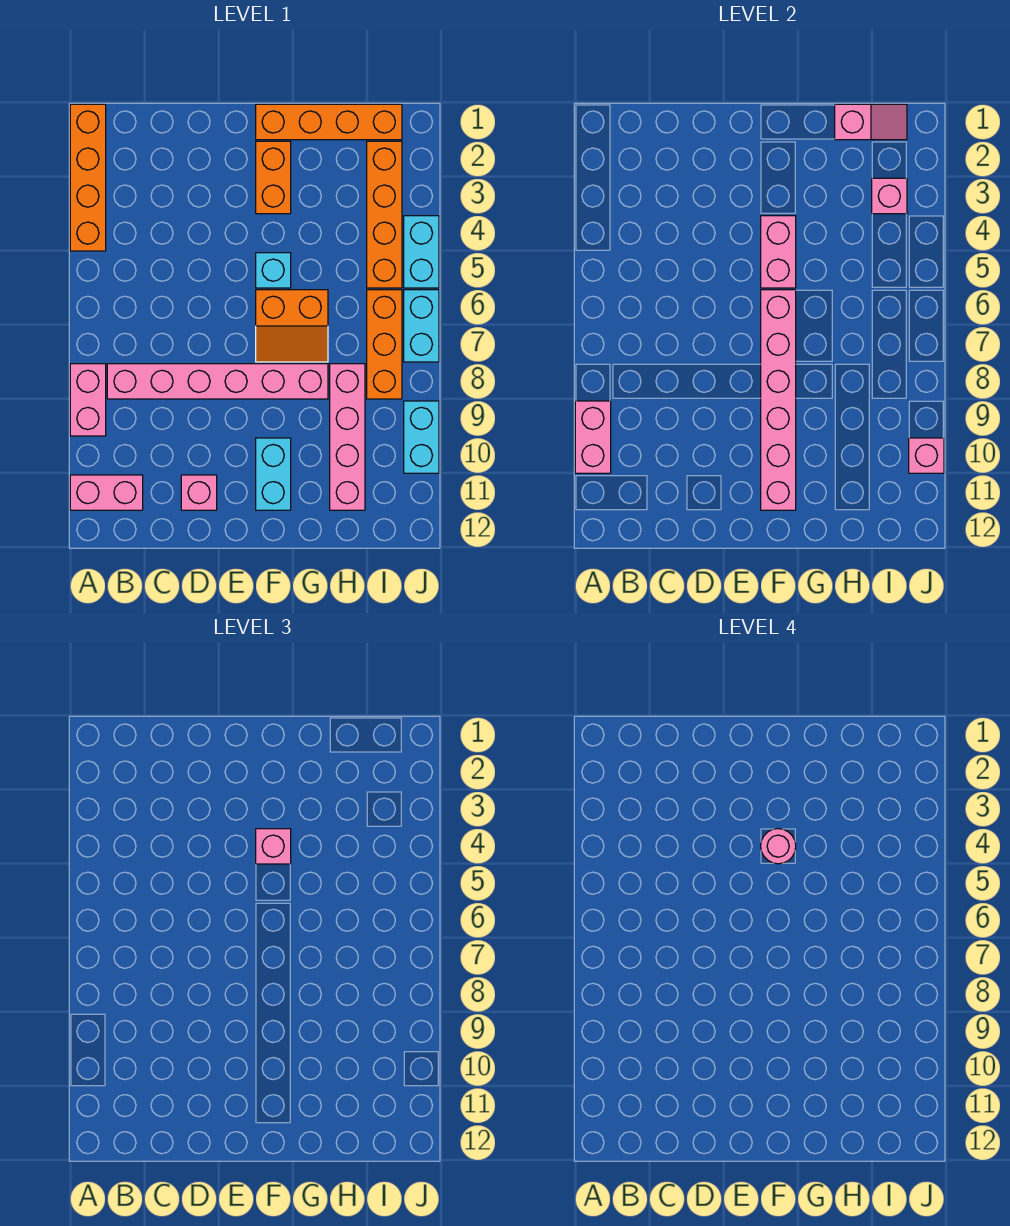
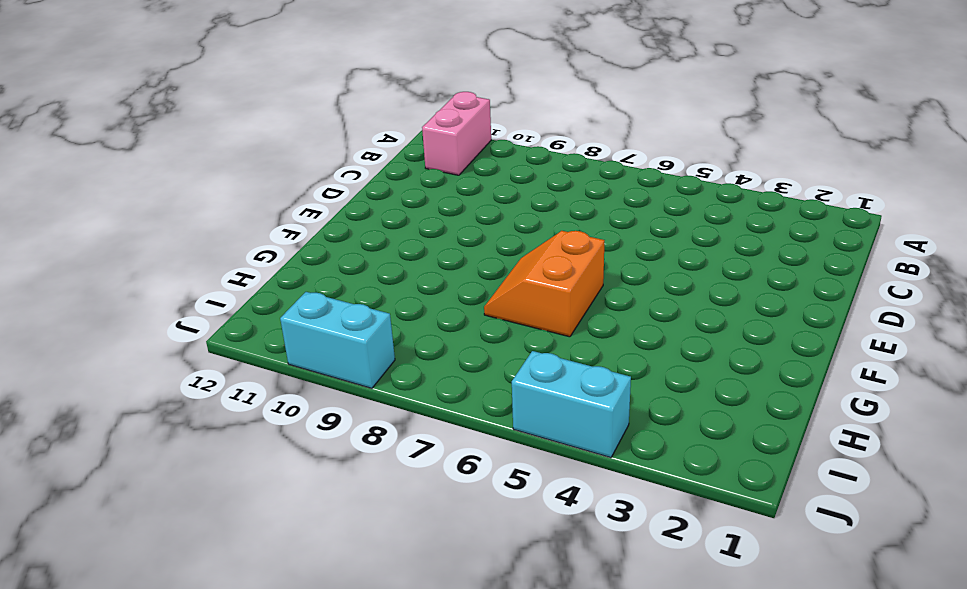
none -> orange brick A1:A4 level 1
none -> pink brick A8:A9 level 1
none -> pink brick B8:G8 level 1

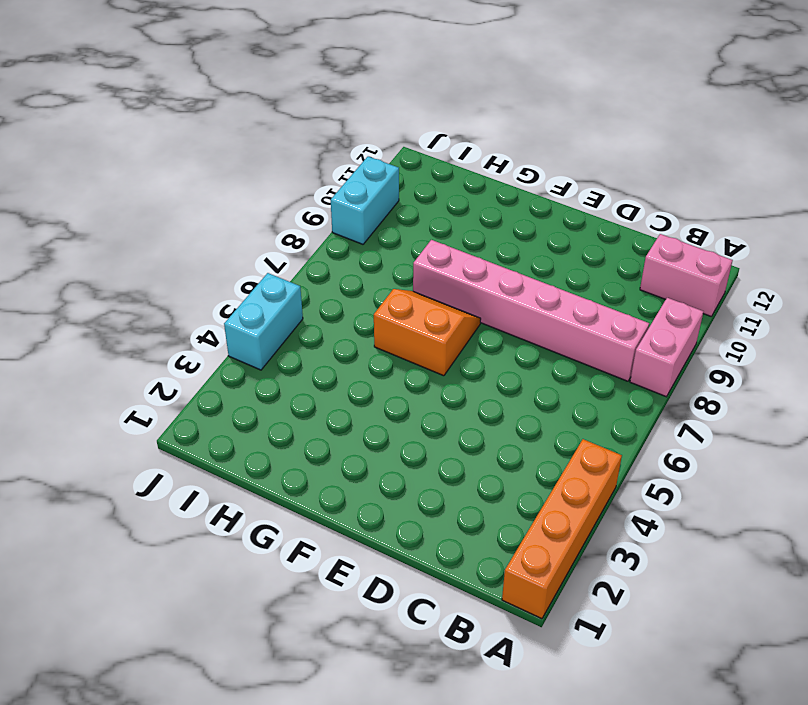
none -> pink brick D11 level 1
none -> orange brick F1:I1 level 1
none -> orange brick F2:F3 level 1

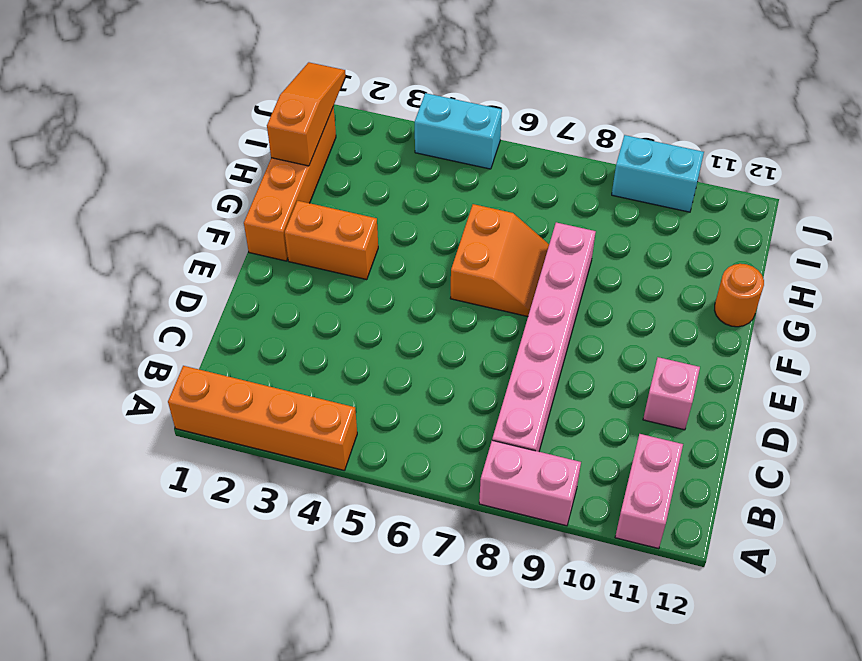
orange round brick G12 level 1 -> none
orange slope H1:J1 level 2 top H -> pink slope H1:I1 level 2 top H
none -> cyan brick F5 level 1
none -> cyan brick F10:F11 level 1
none -> pink brick H8:H11 level 1

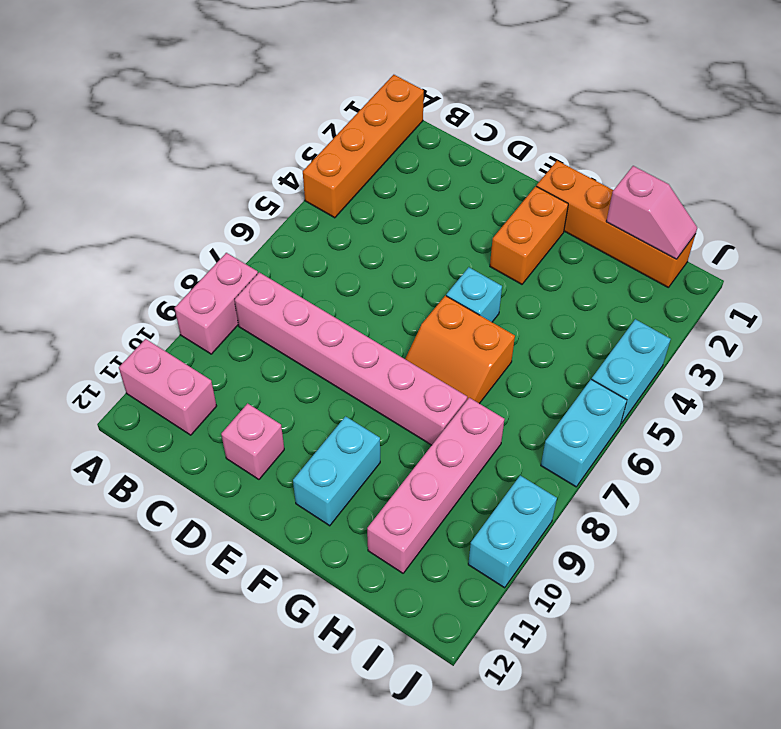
none -> orange brick I2:I5 level 1
none -> orange brick I6:I8 level 1
none -> pink brick A9:A10 level 2

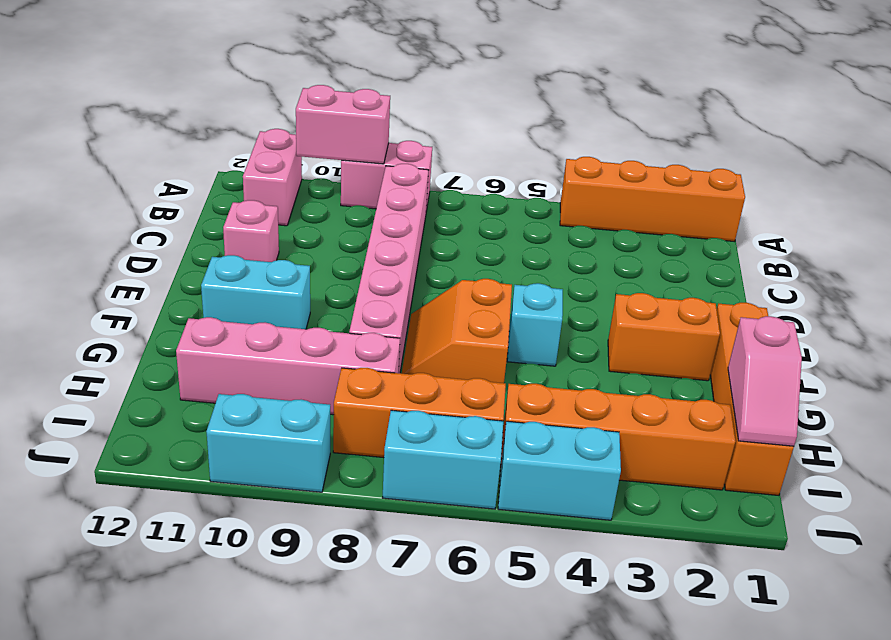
none -> pink brick F4:F5 level 2
none -> pink brick F6:F11 level 2
none -> pink brick I3 level 2

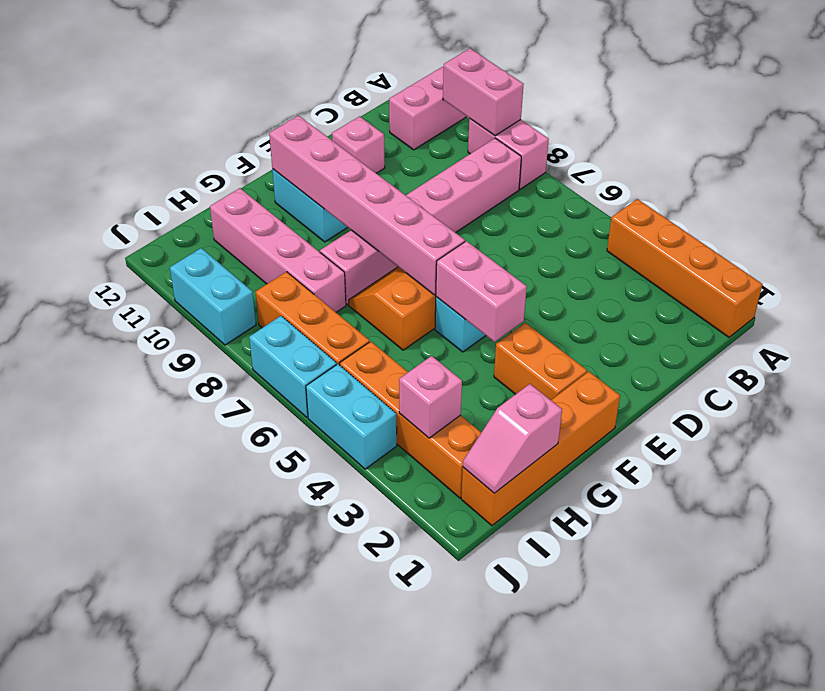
none -> pink brick J10 level 2
none -> pink brick F4 level 3
none -> pink round brick F4 level 4

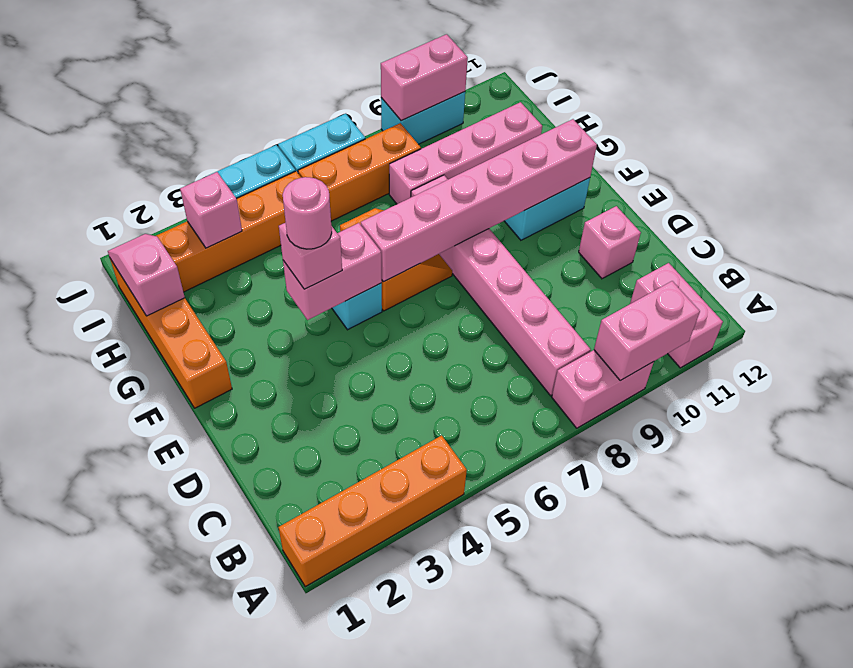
pink brick J9:J10 level 2 -> pink brick J10 level 2
none -> orange brick F2:F3 level 1

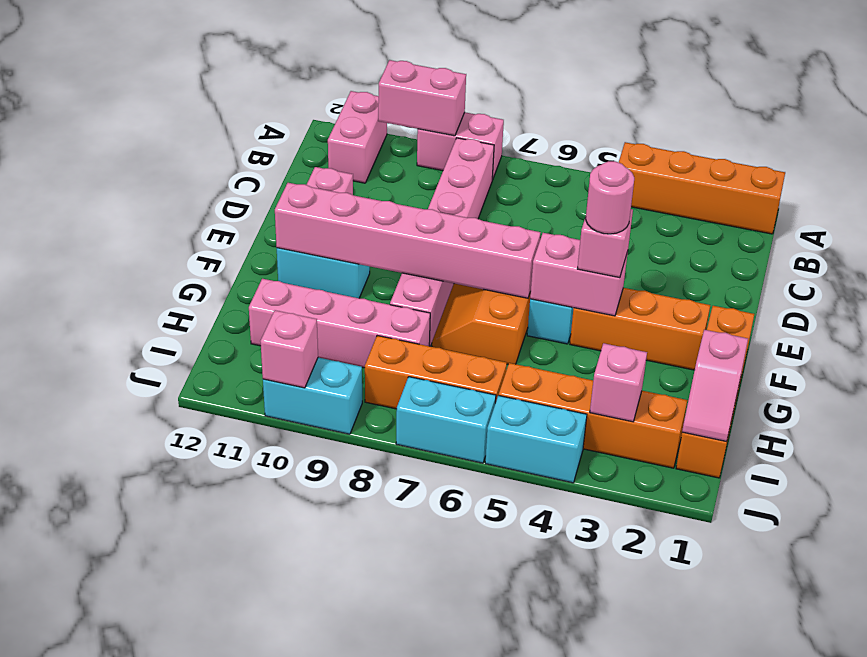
orange brick F2:F4 level 1 -> orange brick F2:F3 level 1

